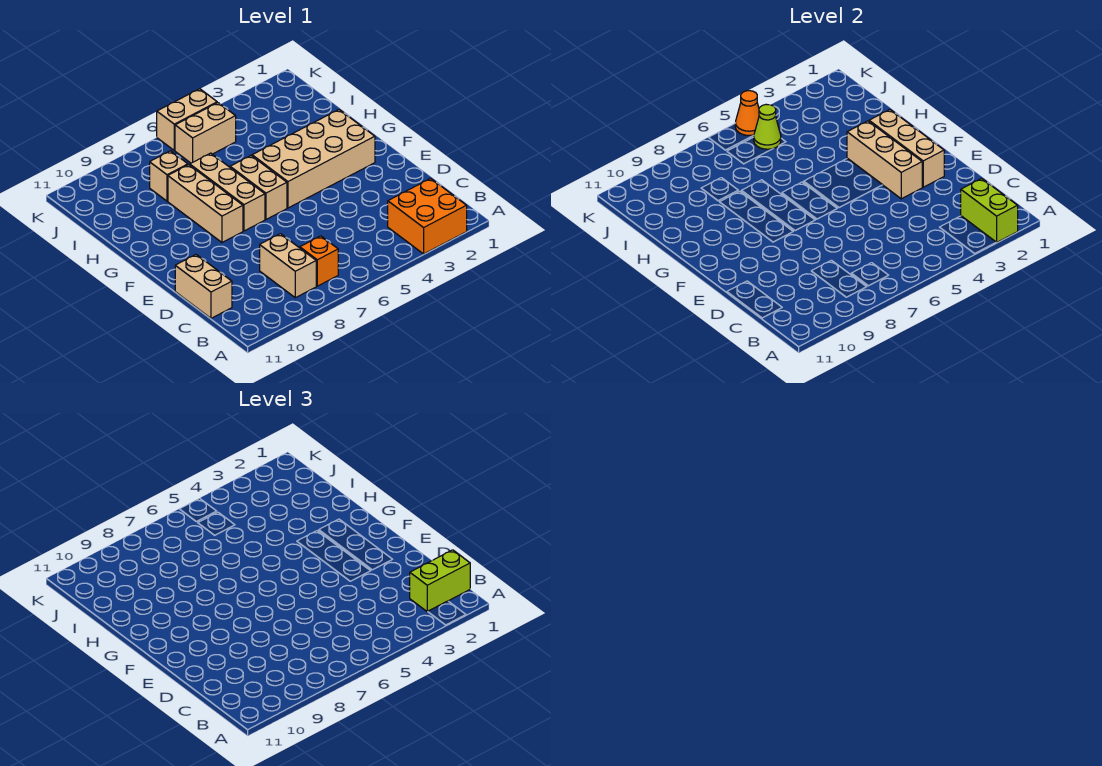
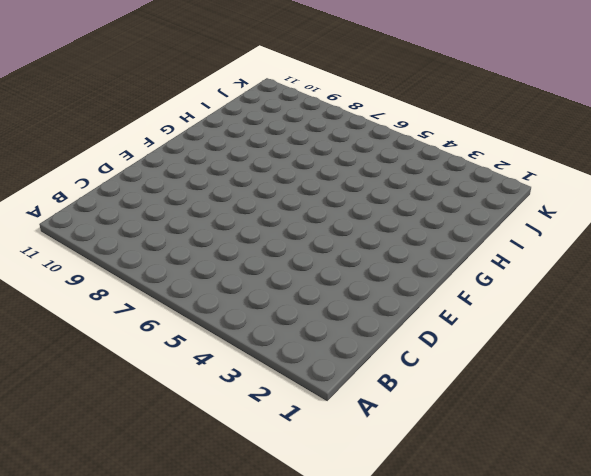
none -> orange brick A2:B3 level 1
none -> orange brick B7 level 1
none -> tan brick B8:C8 level 1

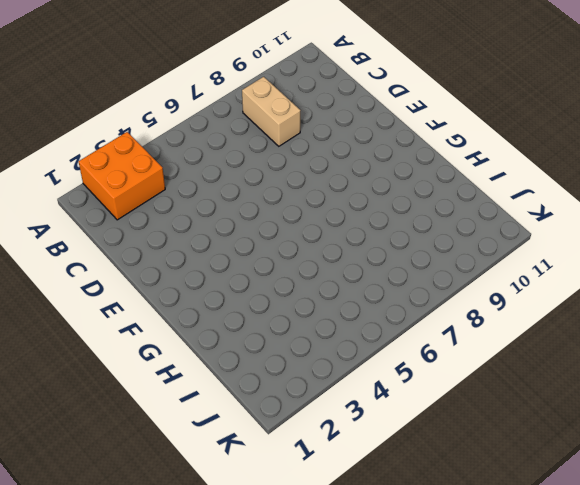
none -> orange brick B7 level 1
none -> tan brick C11:D11 level 1
none -> tan brick F2:G5 level 1

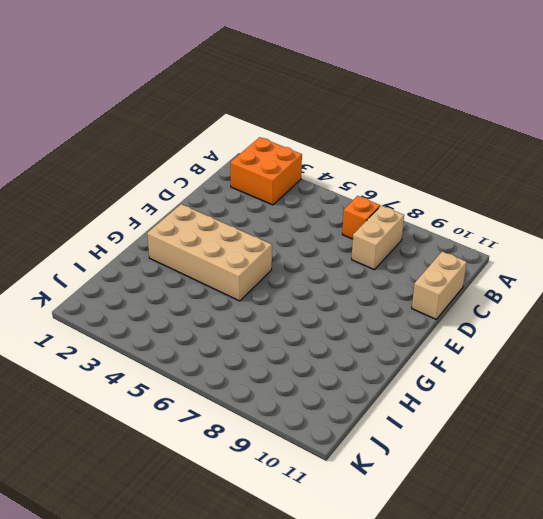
none -> tan brick F6:G6 level 1
none -> tan brick F7:H7 level 1
none -> tan brick F8:H8 level 1

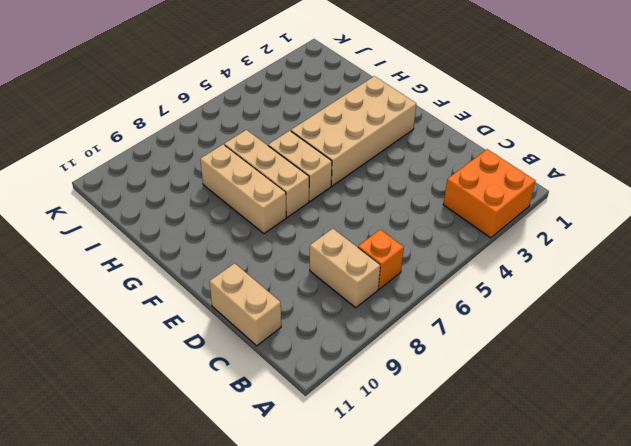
none -> tan brick I8 level 1
none -> tan brick J5:J6 level 1
none -> tan brick K5:K6 level 1

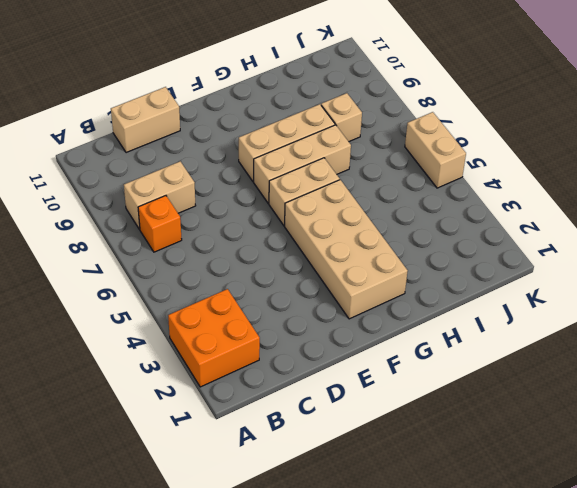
none -> tan brick J5:J6 level 1
none -> lime brick A2:B2 level 2
none -> tan brick E2:G2 level 2

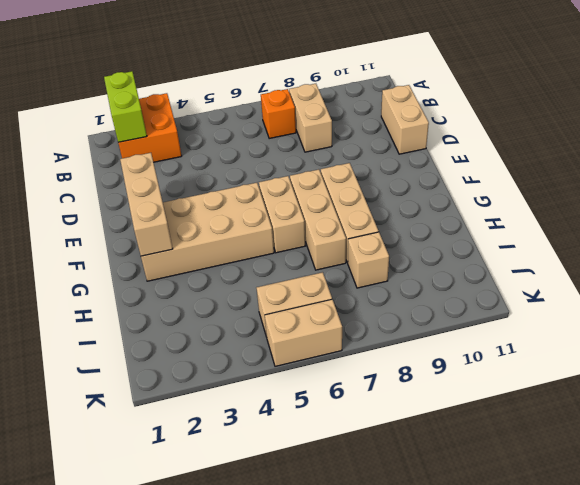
none -> tan brick E3:G3 level 2
none -> lime cone J5 level 2
none -> orange cone K5 level 2

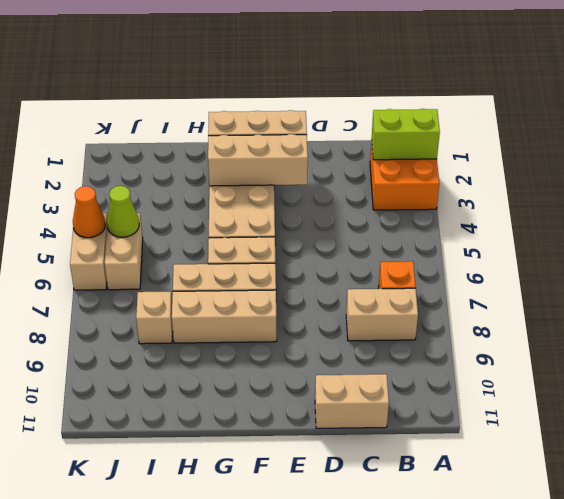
none -> lime brick B1:B2 level 3

